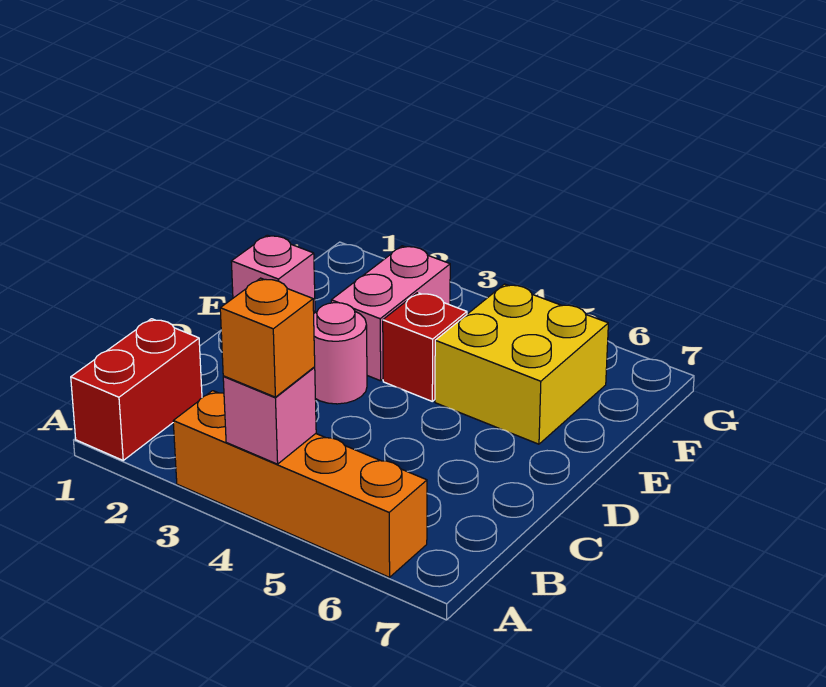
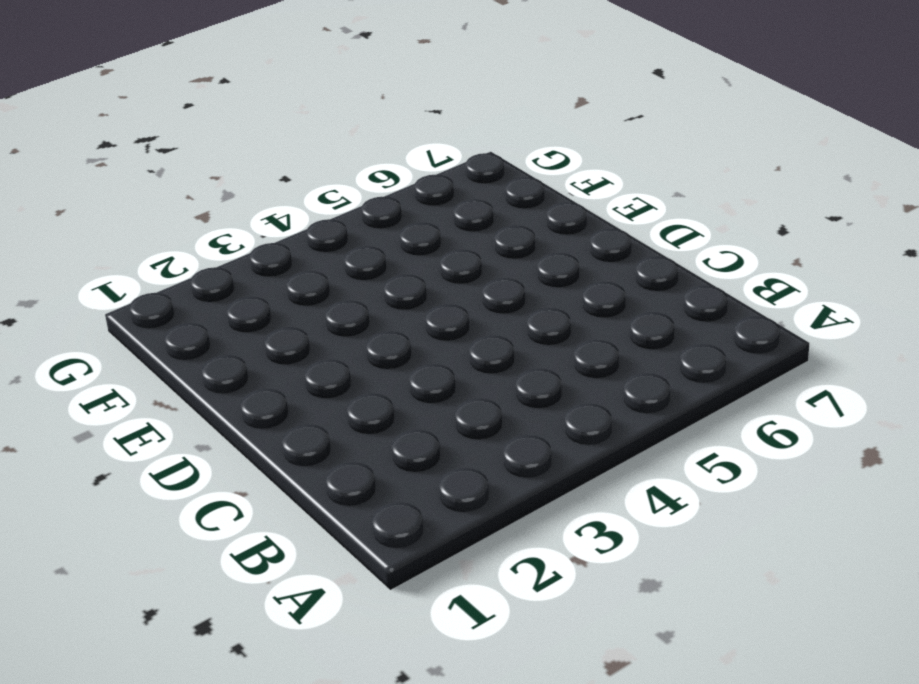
none -> red brick A1:B1 level 1
none -> orange brick A3:A6 level 1

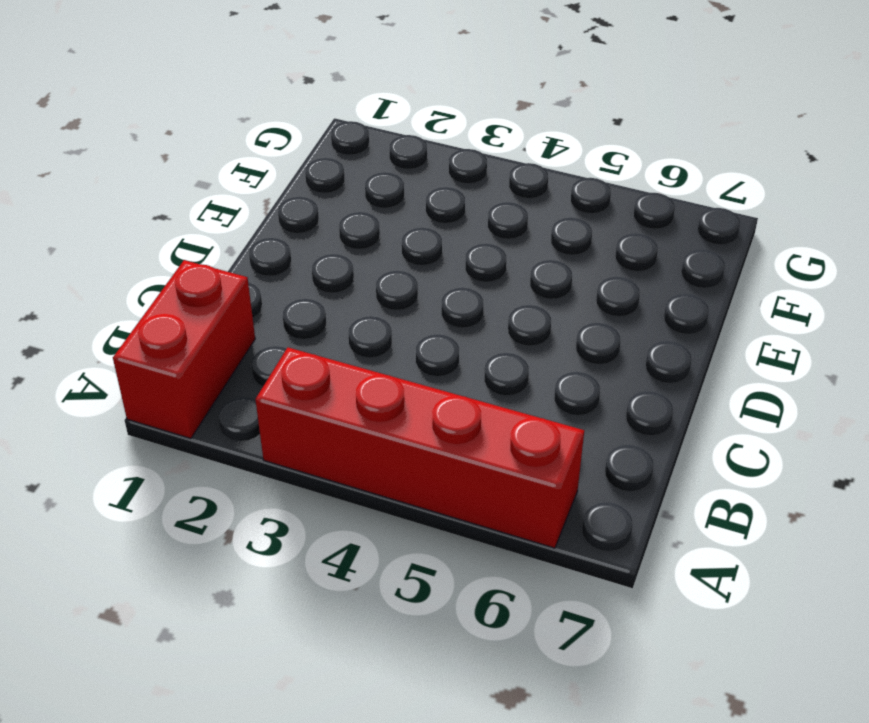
red brick A3:A6 level 1 -> orange brick A3:A6 level 1
none -> pink round brick D3 level 1
none -> pink brick E1 level 1

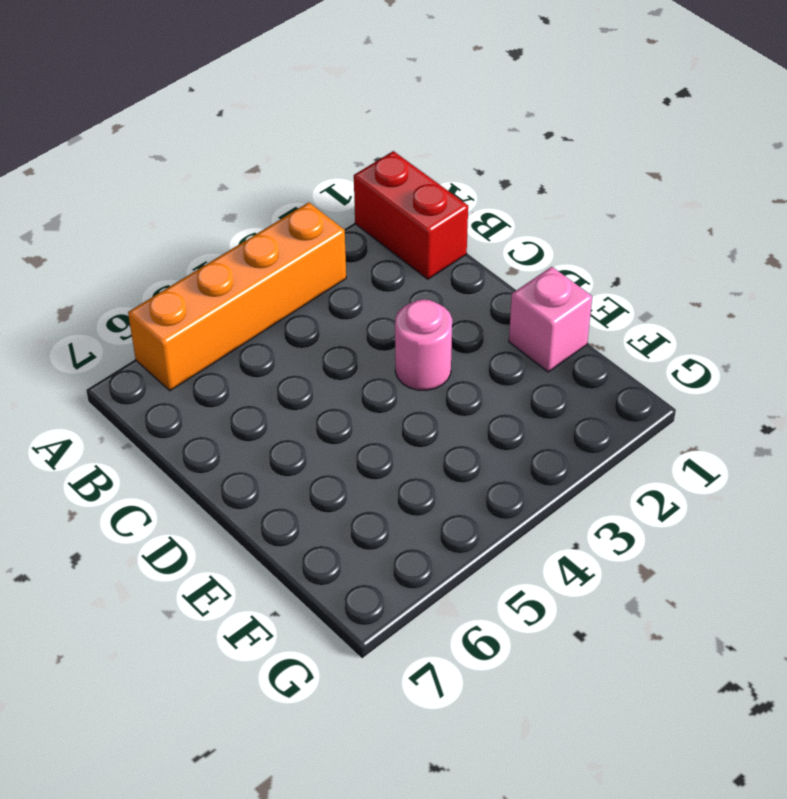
none -> pink brick E3:F3 level 1
none -> red brick E4 level 1

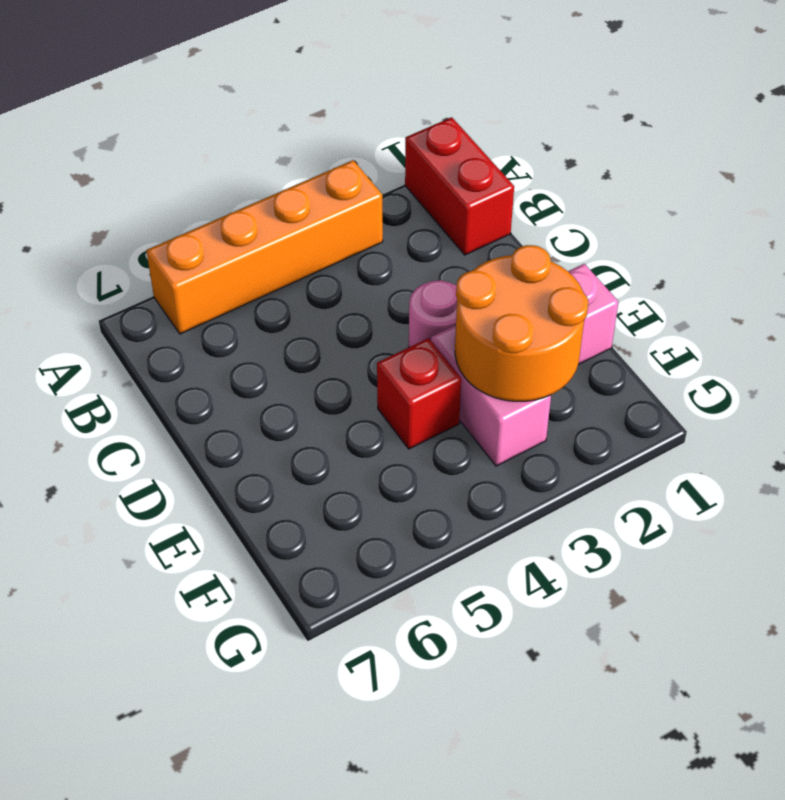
orange round brick E2:F3 level 2 -> none
none -> yellow brick E5:F6 level 1
none -> pink brick A4 level 2

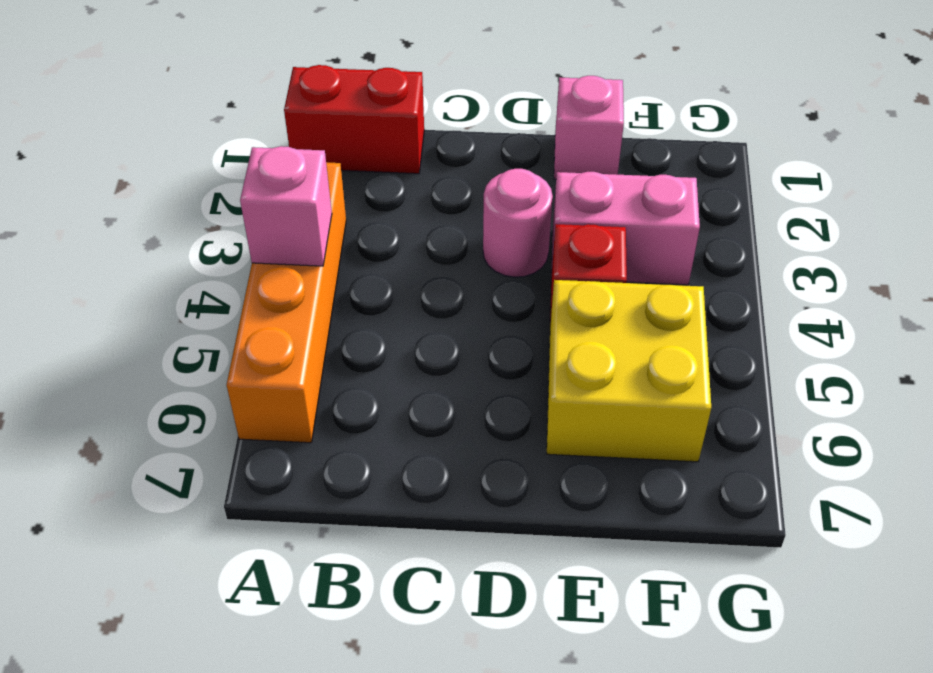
none -> orange brick A4 level 3

